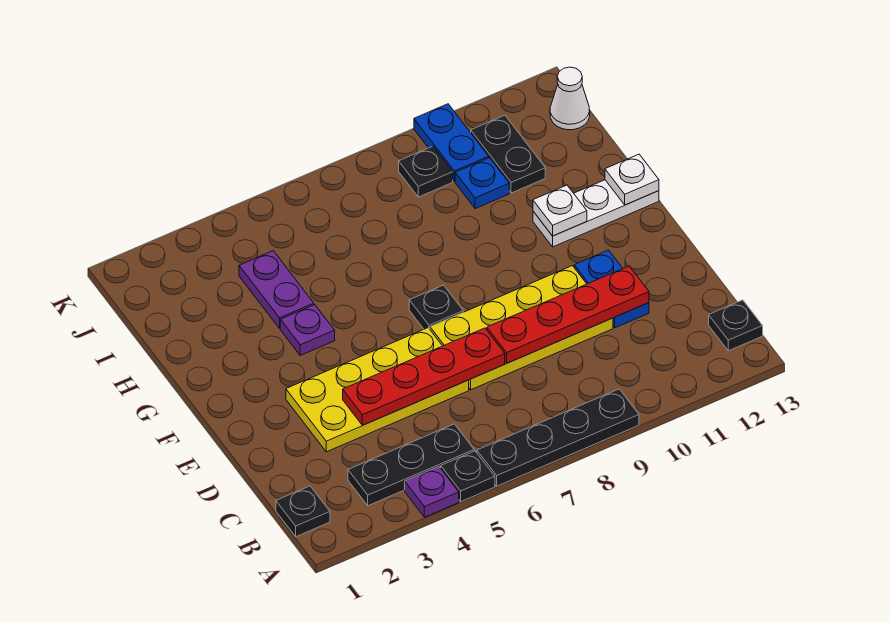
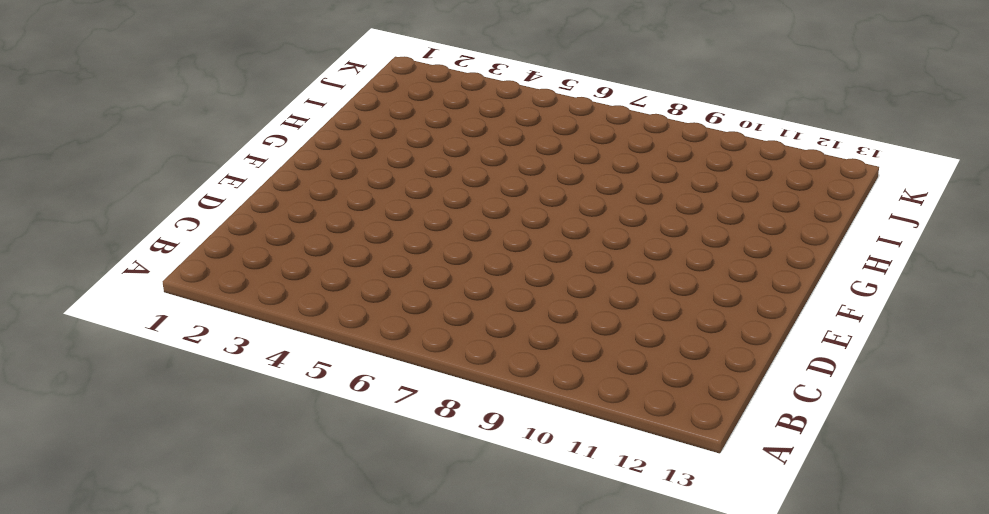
none -> purple plate A4 level 1
none -> black plate A5 level 1
none -> black plate A6:A9 level 1

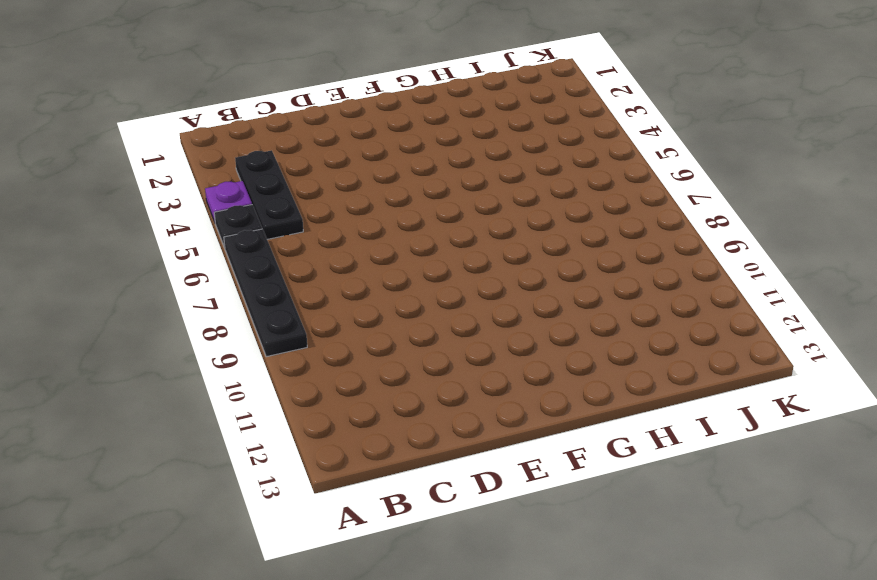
none -> black plate B1 level 1
none -> black plate B13 level 1
none -> yellow plate D3:E6 level 1

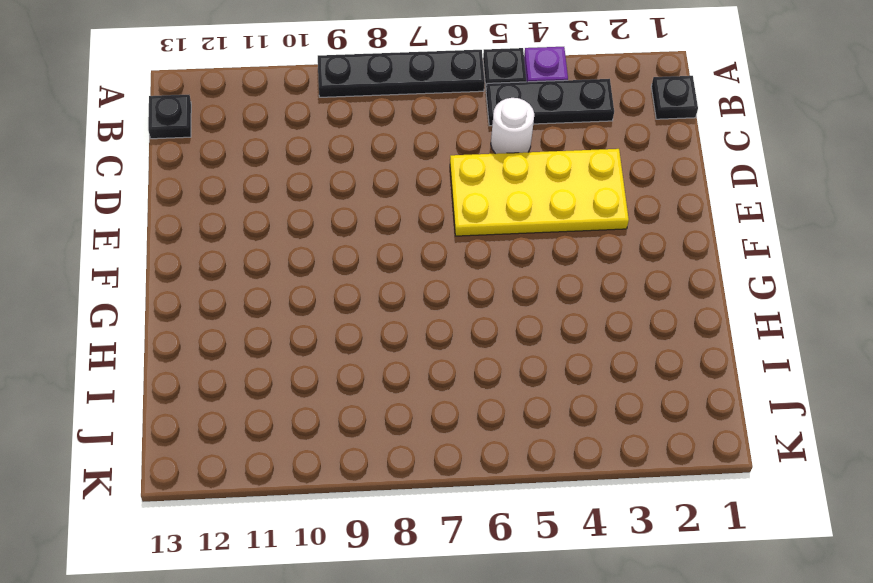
white round brick C5 level 1 -> none
none -> yellow plate D7:E10 level 1
none -> blue plate D11:E11 level 1
none -> black plate F7 level 1

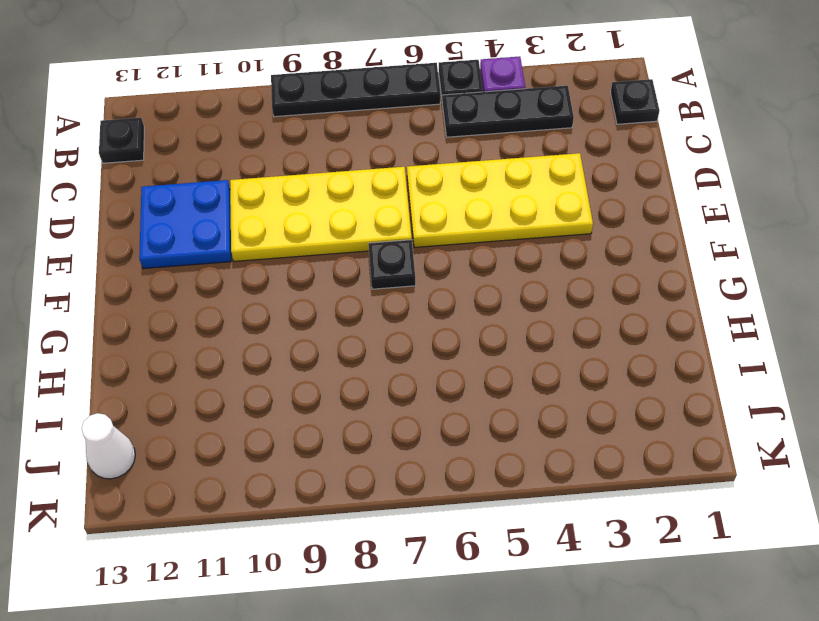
blue plate D11:E12 level 1 -> blue plate D11:E11 level 1
none -> purple plate G4 level 1
none -> white plate G11:G13 level 1
none -> purple plate H4:I4 level 1

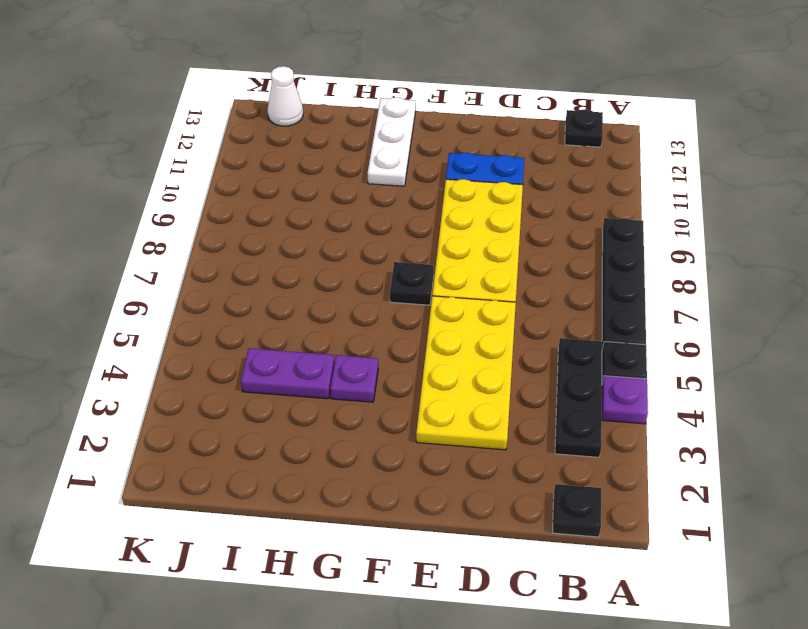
none -> blue plate I10 level 1
none -> black plate I11:J11 level 1
none -> black plate J9 level 1

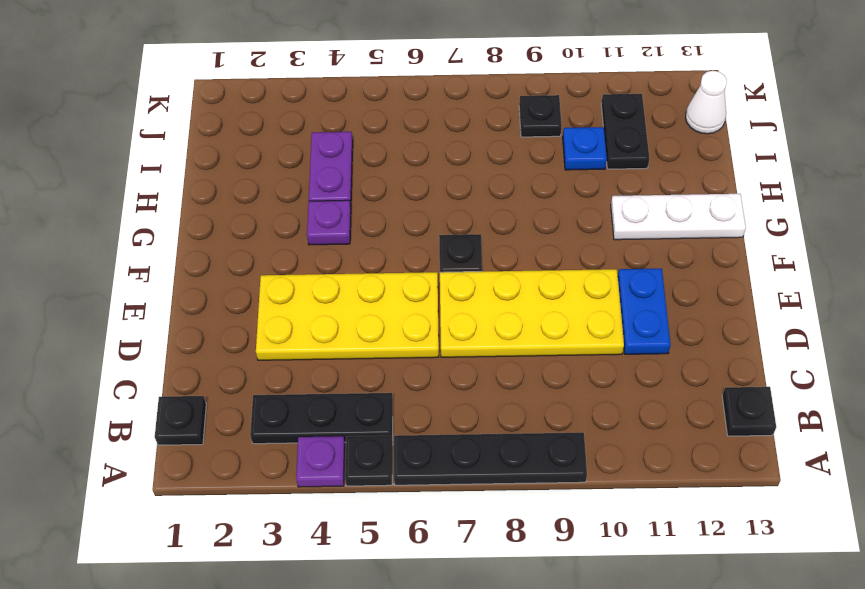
none -> blue plate J10:K10 level 1
none -> red plate D4:D7 level 2
none -> red plate D8:D11 level 2

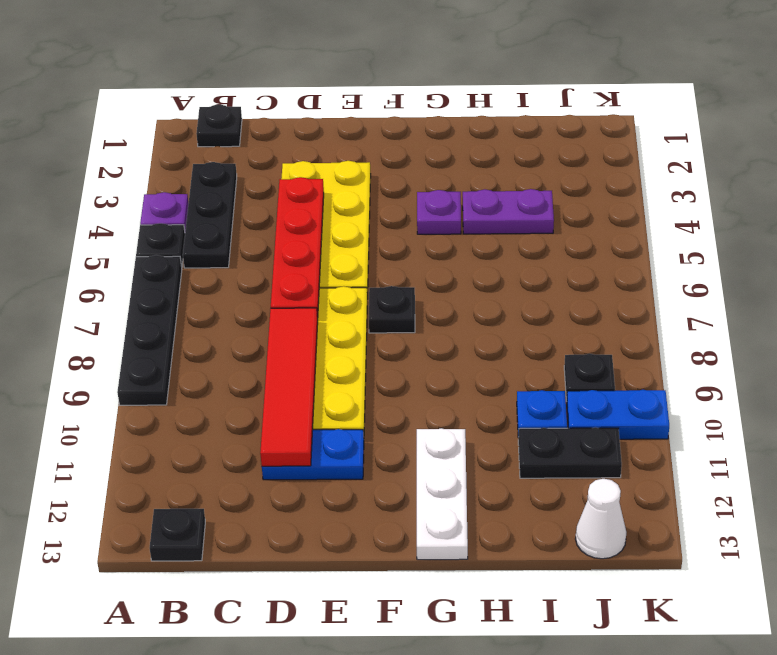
red tile D8:D11 level 2 -> red plate D8:D11 level 2
none -> white plate G11 level 2
none -> white plate G13 level 2

